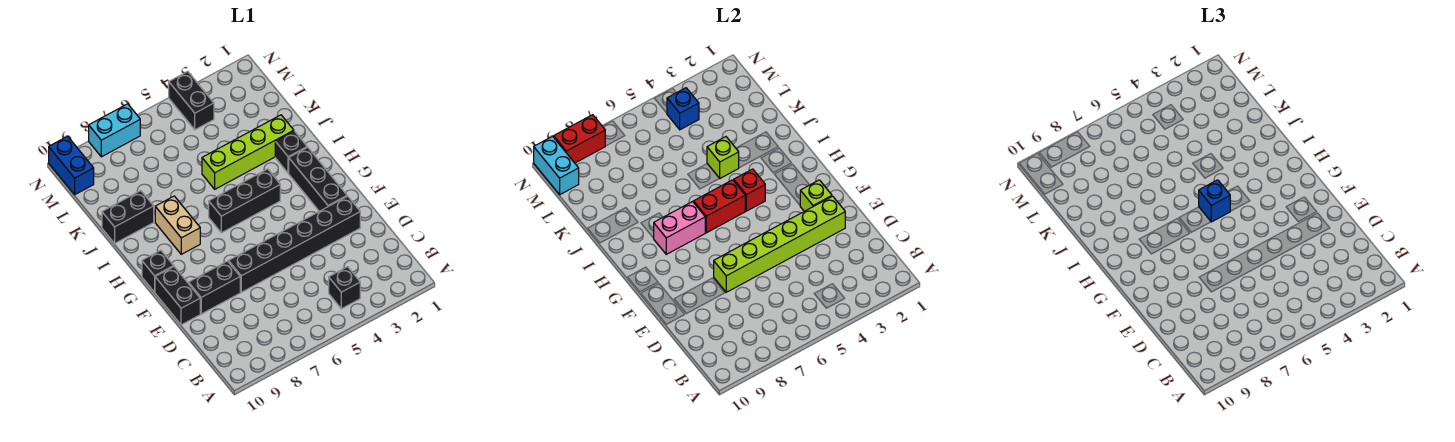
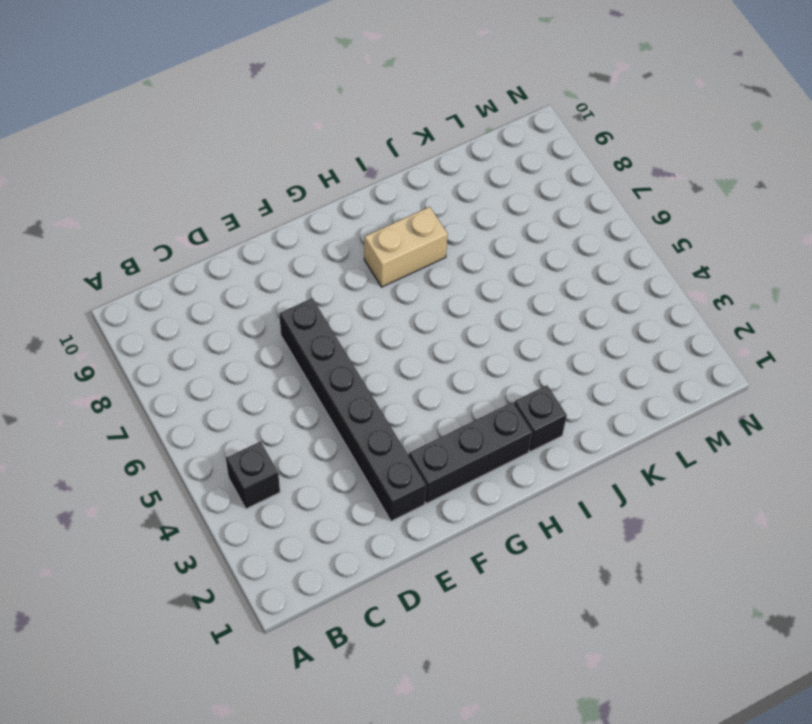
none -> black brick E8:E9 level 1
none -> black brick E10:F10 level 1
none -> black brick G10 level 1

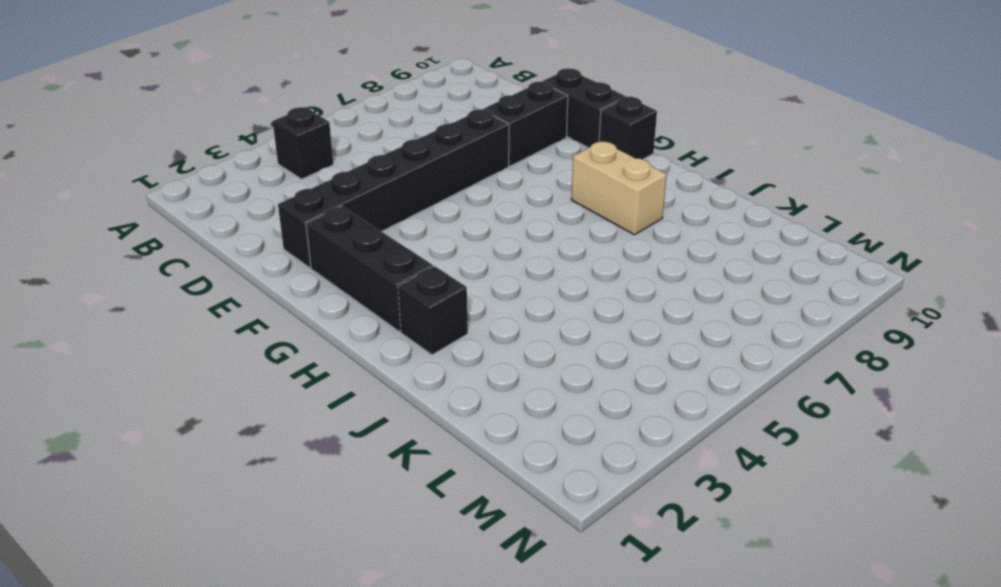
none -> black brick H4:H6 level 1
none -> lime brick J2:J5 level 1
none -> black brick J9:J10 level 1

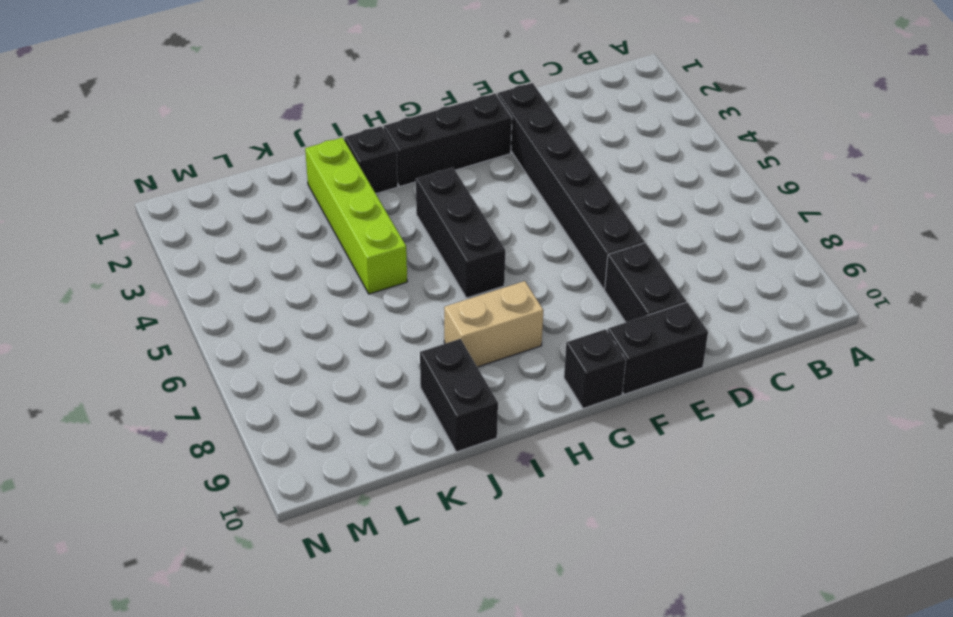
none -> black brick B4 level 1
none -> black brick M4:N4 level 1
none -> blue brick M10:N10 level 1

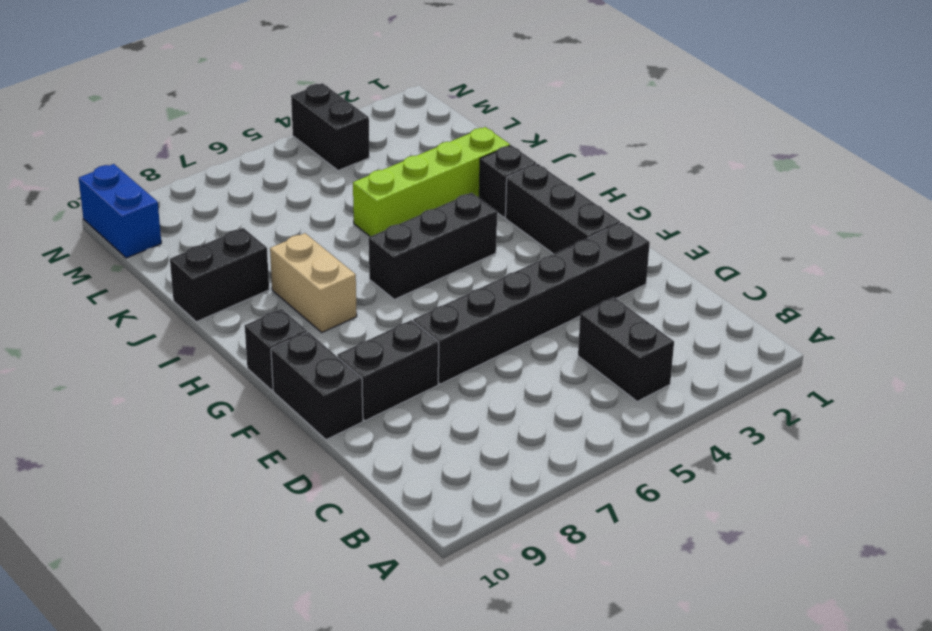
black brick B4:C4 level 1 -> black brick B4 level 1
none -> cyan brick N7:N8 level 1
none -> lime brick E2:E7 level 2
none -> lime brick F2 level 2

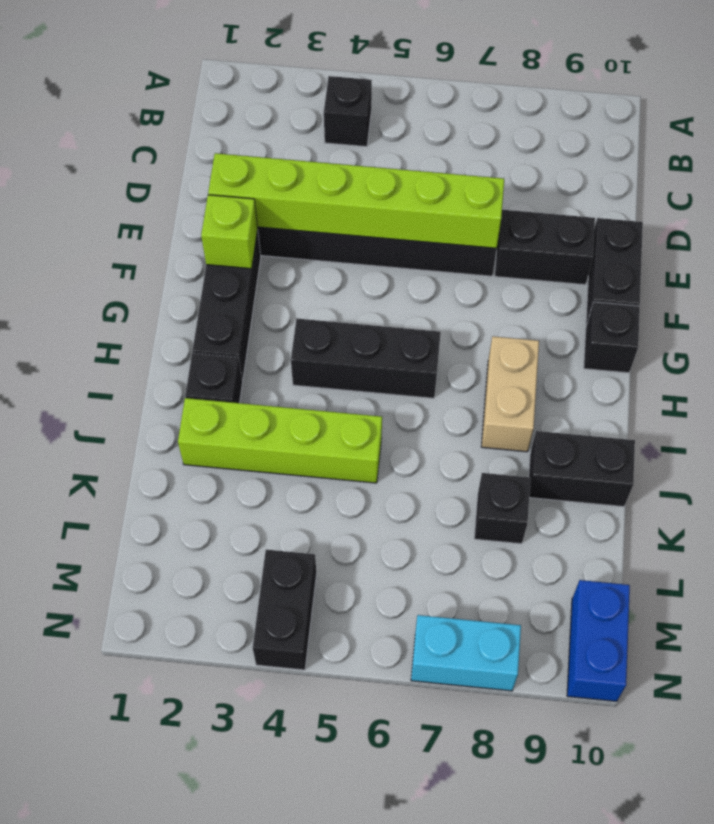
black brick K8 level 1 -> none
none -> red brick H4 level 2
none -> red brick H5:H6 level 2
none -> pink brick H7:H8 level 2

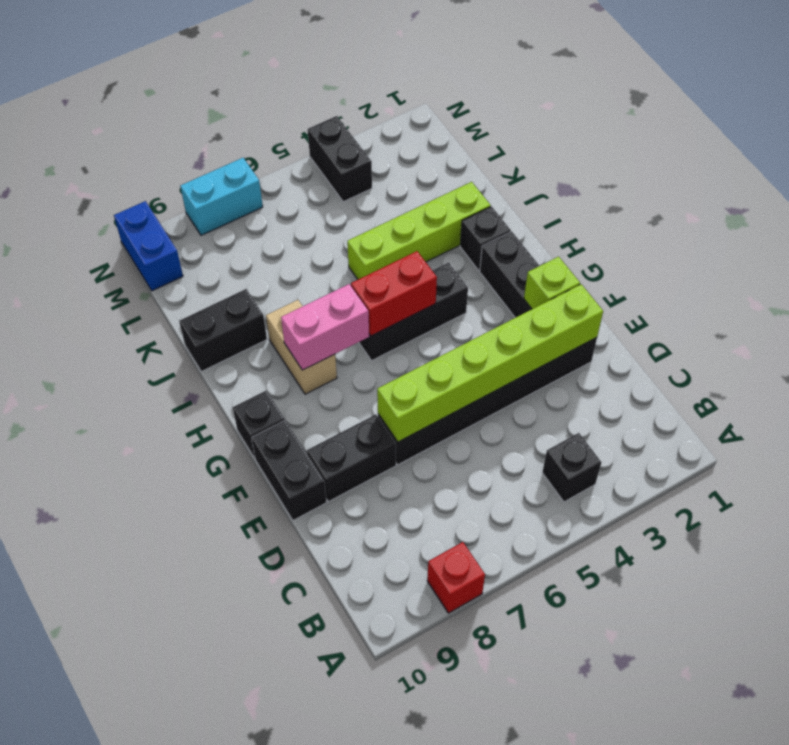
red brick A8 level 1 -> red brick H4 level 2
none -> lime brick J4 level 2
none -> blue brick M4 level 2
none -> cyan brick M10:N10 level 2

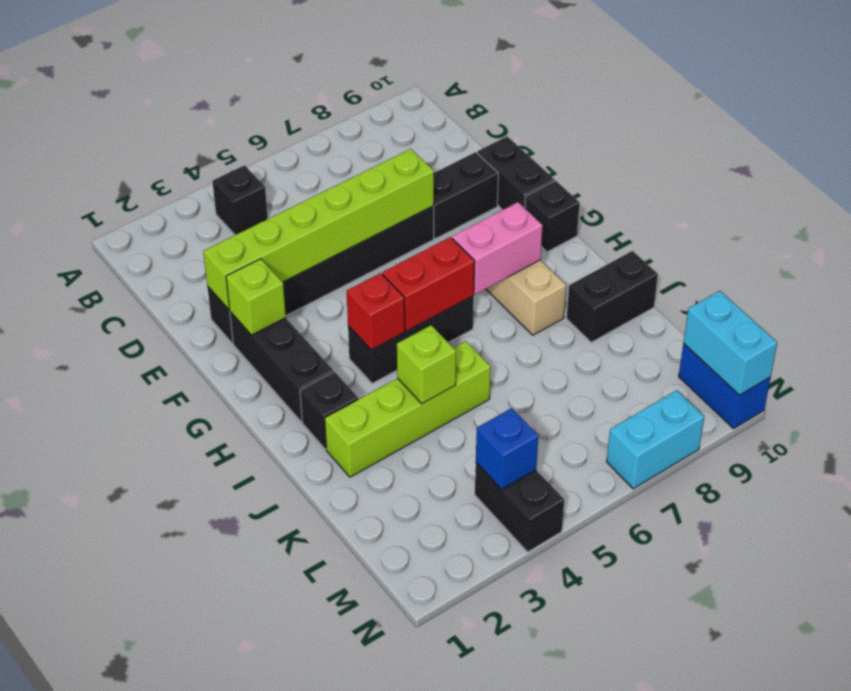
none -> red brick N8:N9 level 2
none -> blue brick H5 level 3

